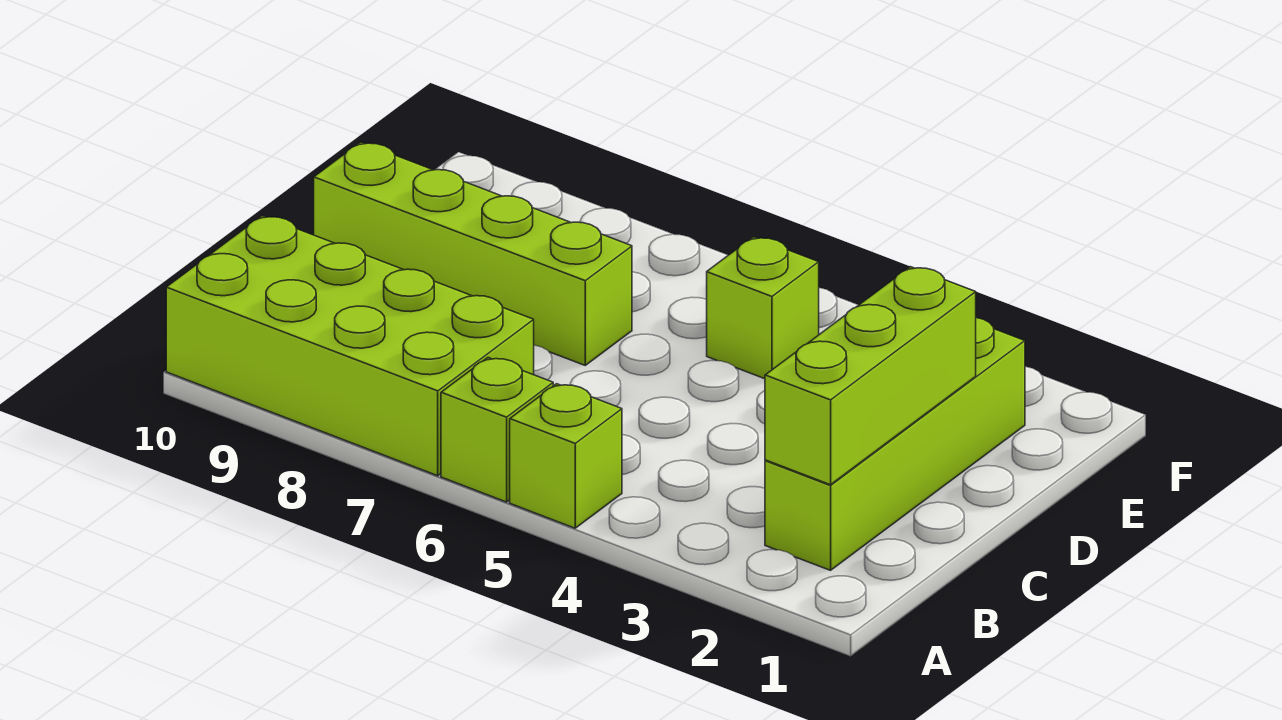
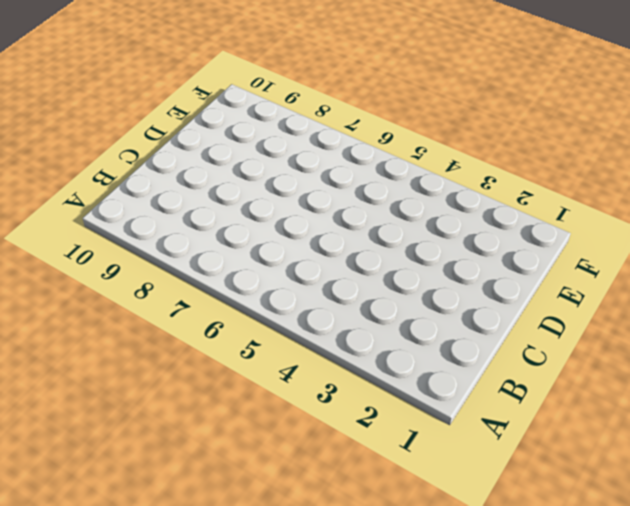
none -> lime brick A5 level 1
none -> lime brick A6 level 1

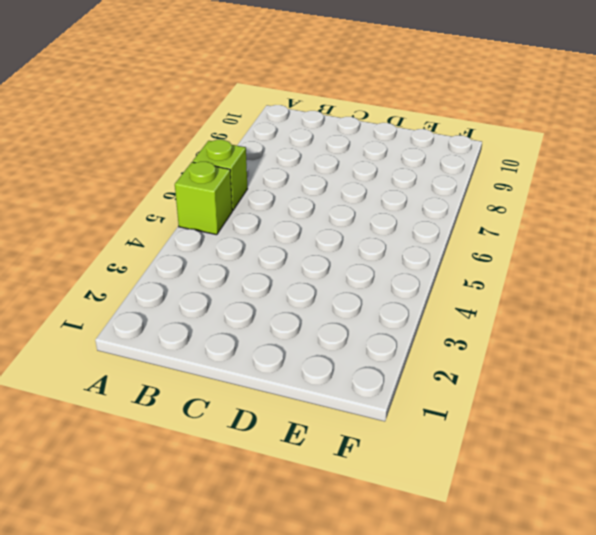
none -> lime brick A7:B10 level 1
none -> lime brick B2:E2 level 1

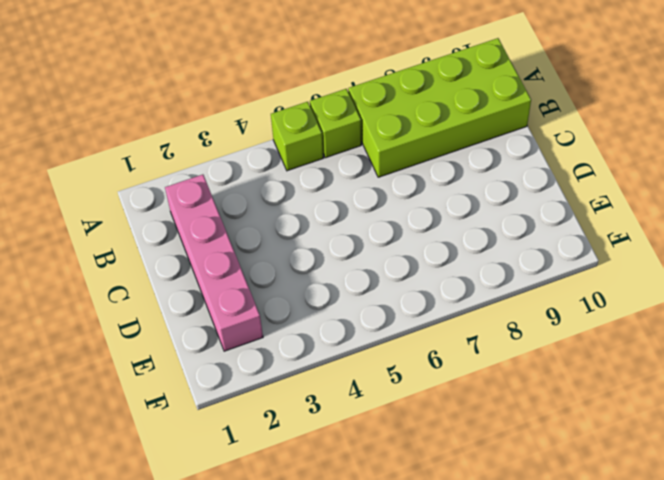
pink brick B2:E2 level 1 -> lime brick B2:E2 level 1
none -> lime brick D7:D10 level 1
none -> lime brick E5 level 1

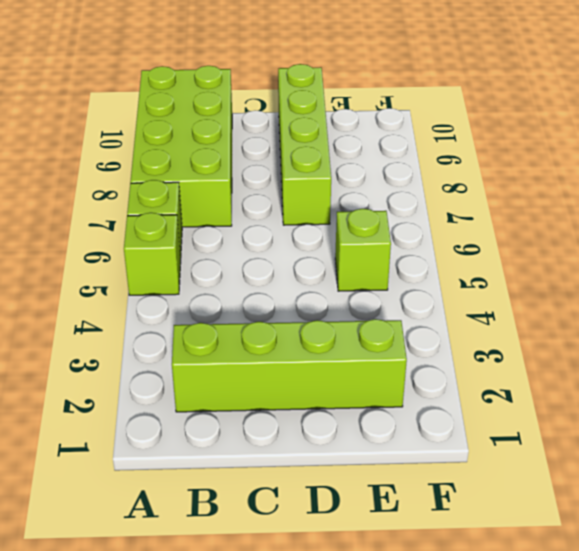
none -> lime brick B2:D2 level 2

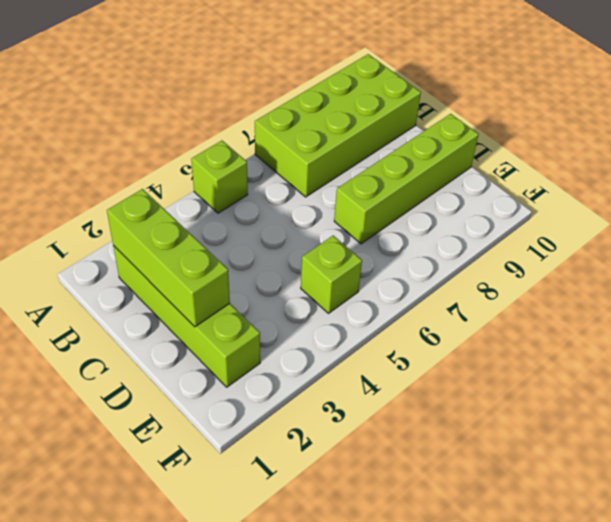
none -> lime brick A6 level 1

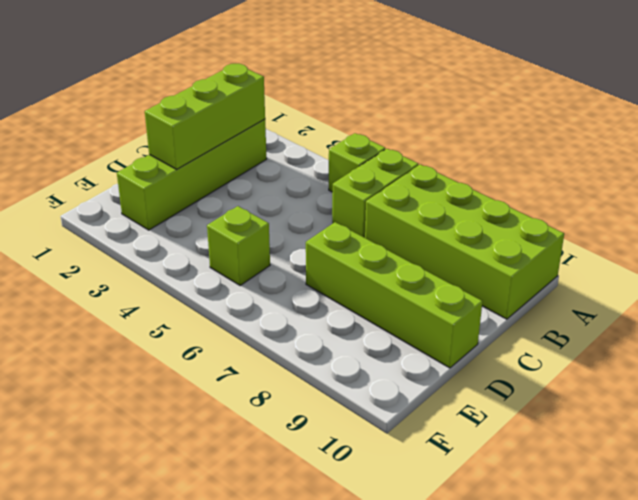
lime brick A6:B6 level 1 -> lime brick A6 level 1

